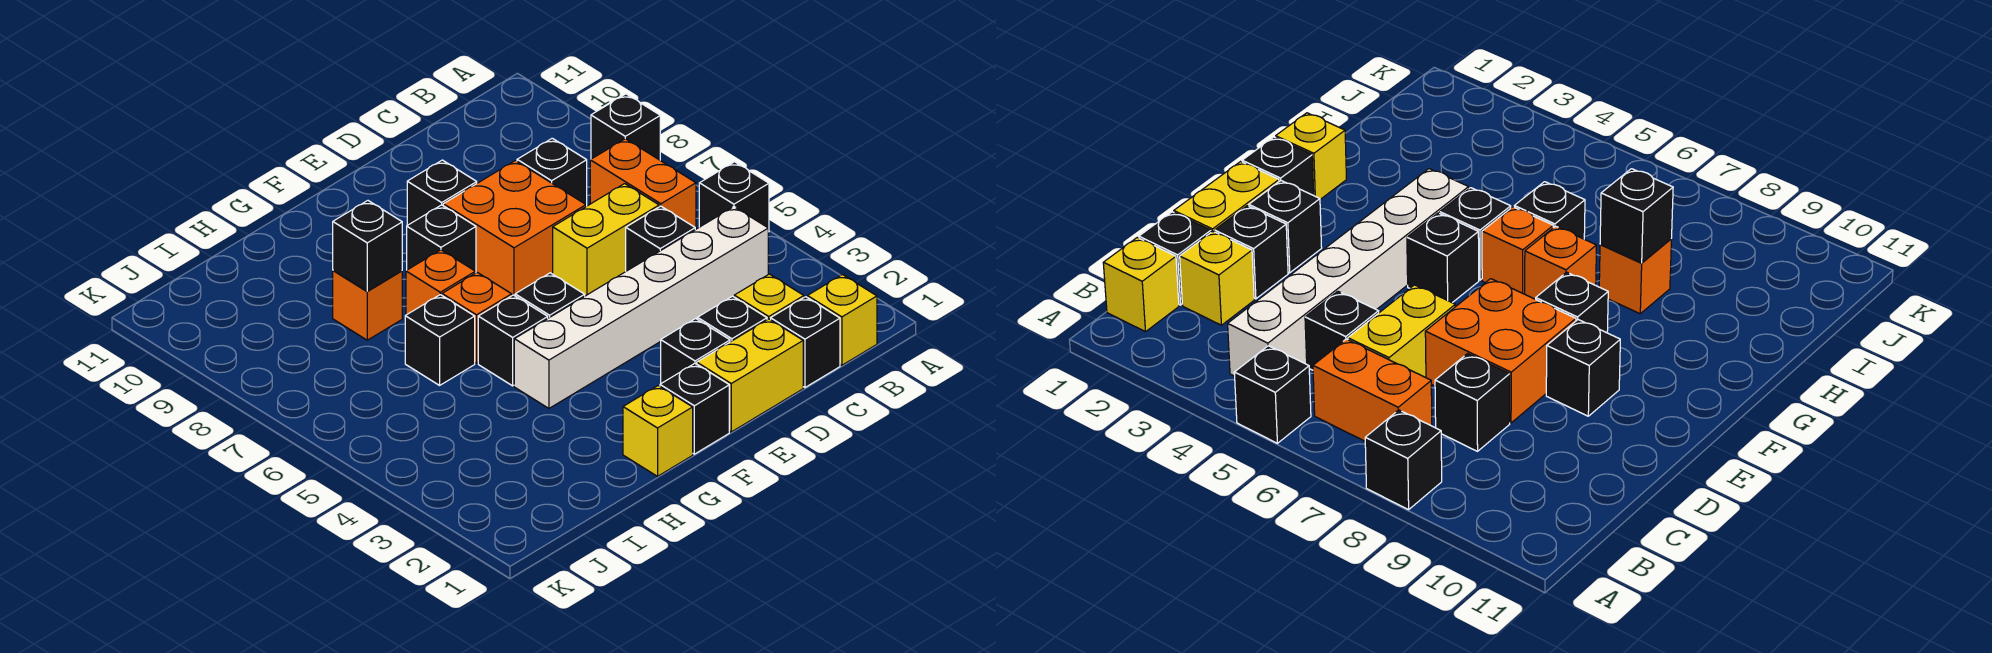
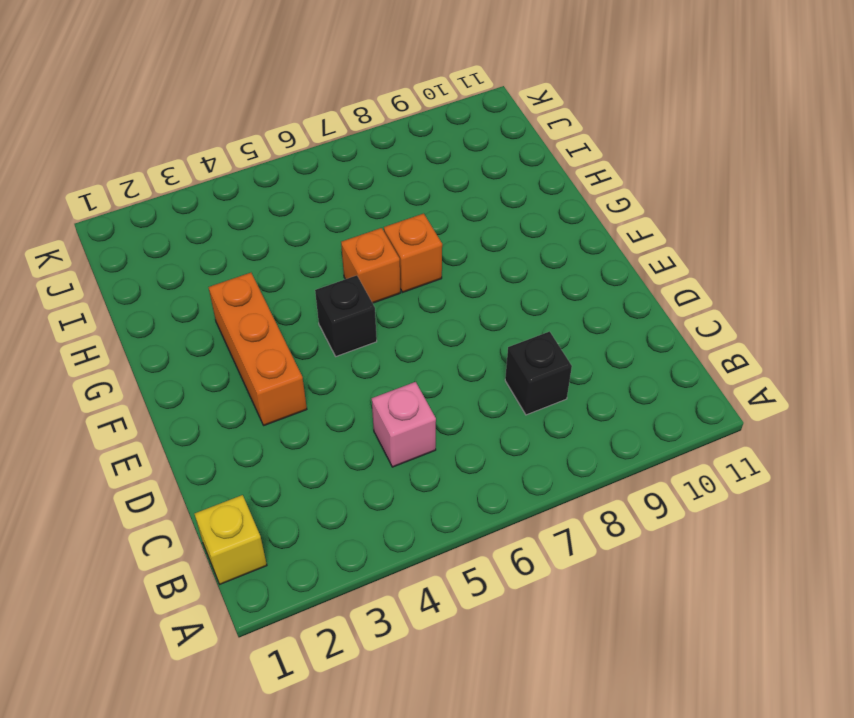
pink brick C5 level 1 -> black brick C5 level 1
orange brick E3:G3 level 1 -> none
none -> black brick A5 level 1
none -> black brick A8 level 1
none -> white brick B4:G4 level 1

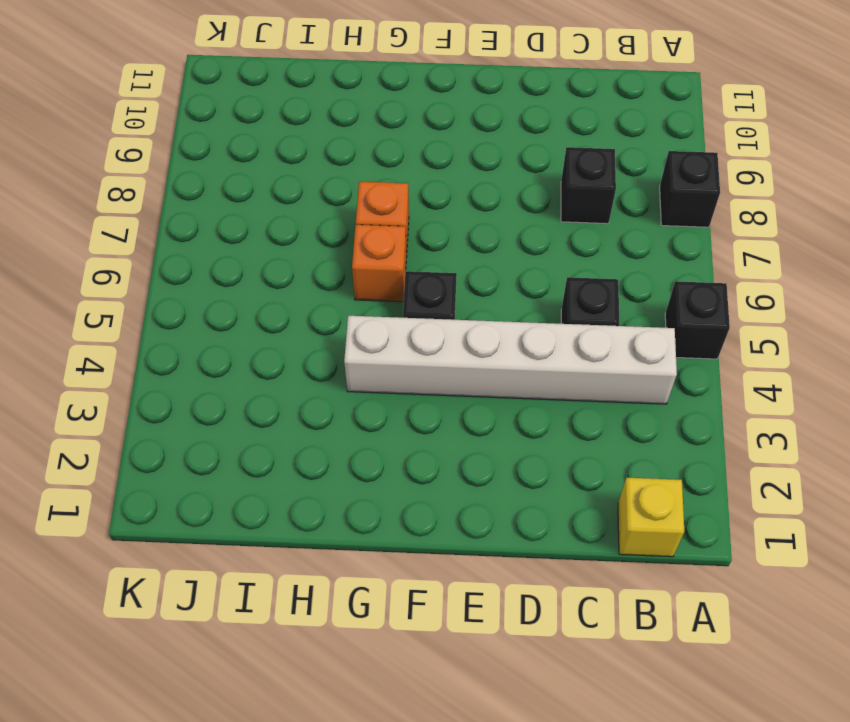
none -> orange brick B6:B7 level 1
none -> black brick C1 level 1
none -> yellow brick C2 level 1

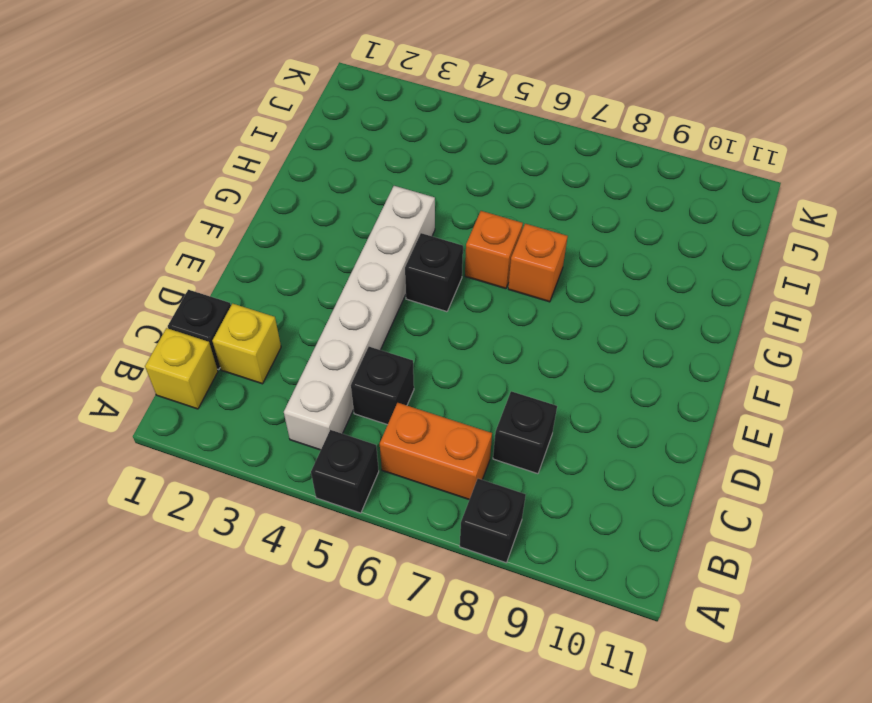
none -> yellow brick C6:D6 level 1
none -> yellow brick D1:E1 level 1
none -> black brick D2 level 1

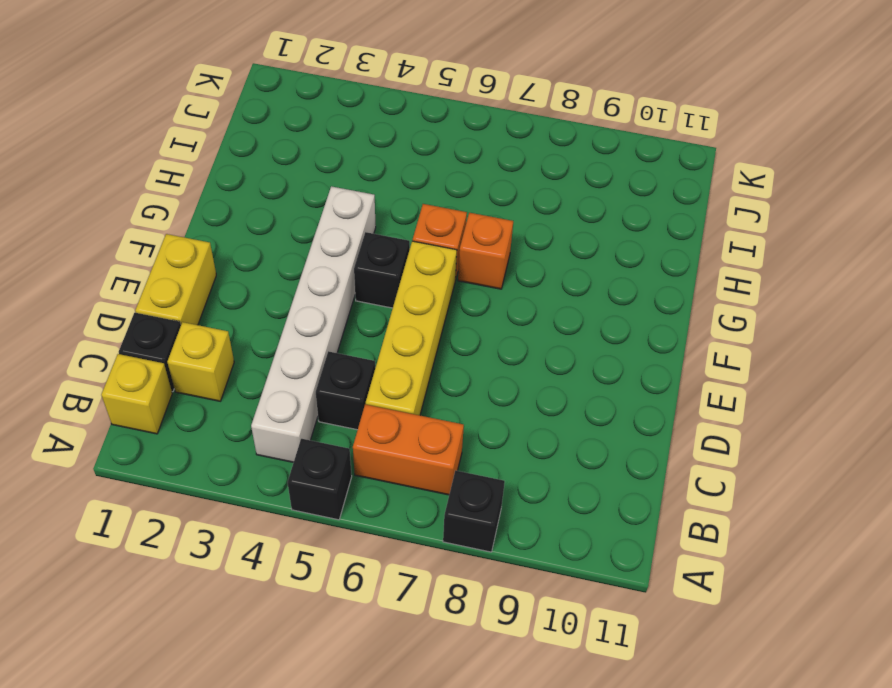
yellow brick C6:F6 level 1 -> yellow brick C6:D6 level 1
none -> black brick C8 level 1
none -> black brick D2 level 1
none -> orange brick D7:E8 level 1

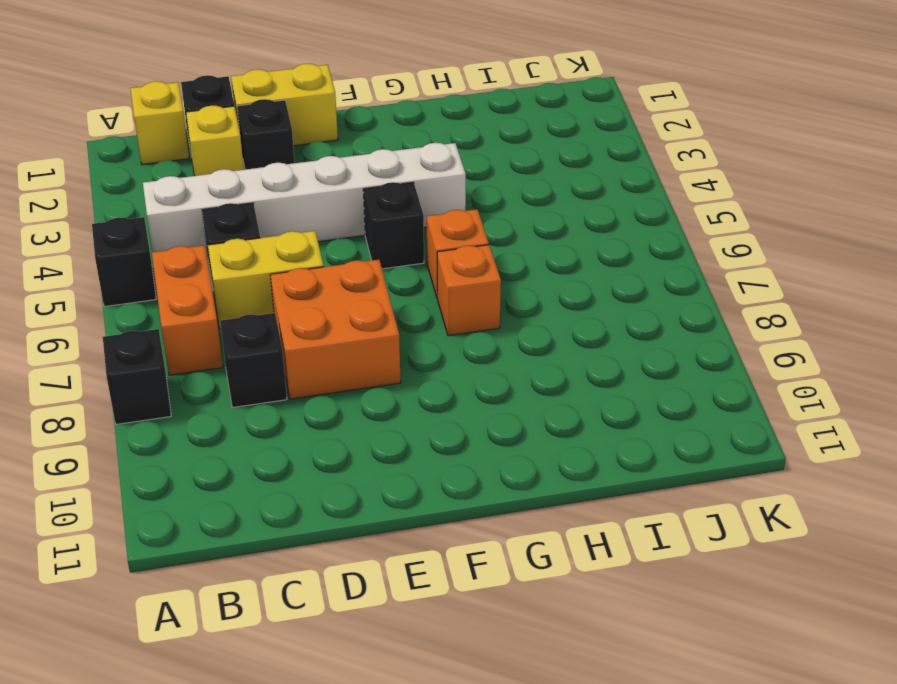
none -> black brick E2 level 1
none -> black brick E9 level 1
none -> black brick F1 level 1

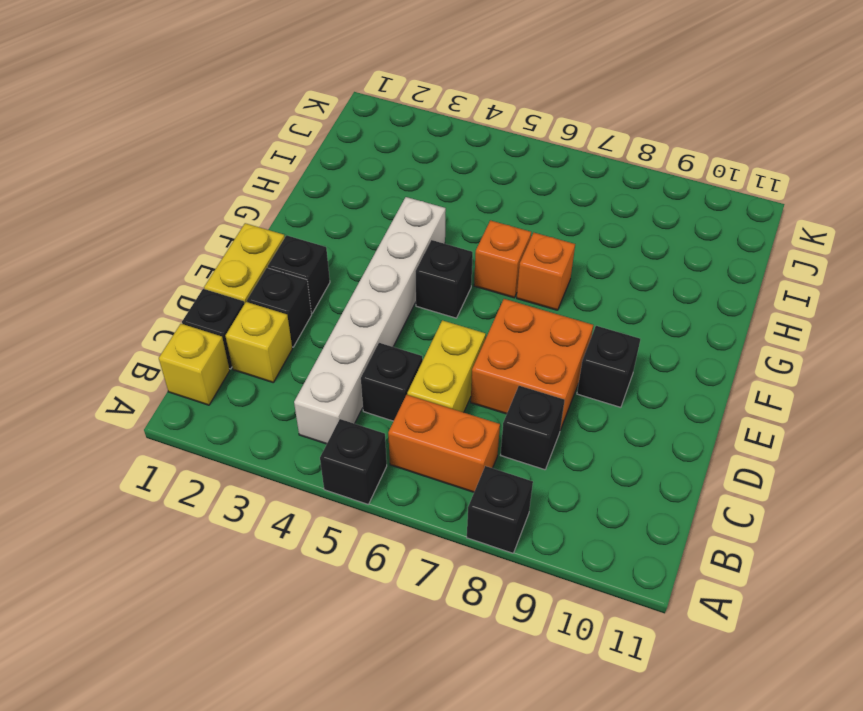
none -> black brick F1 level 1
none -> black brick F8 level 1
none -> yellow brick G1 level 1

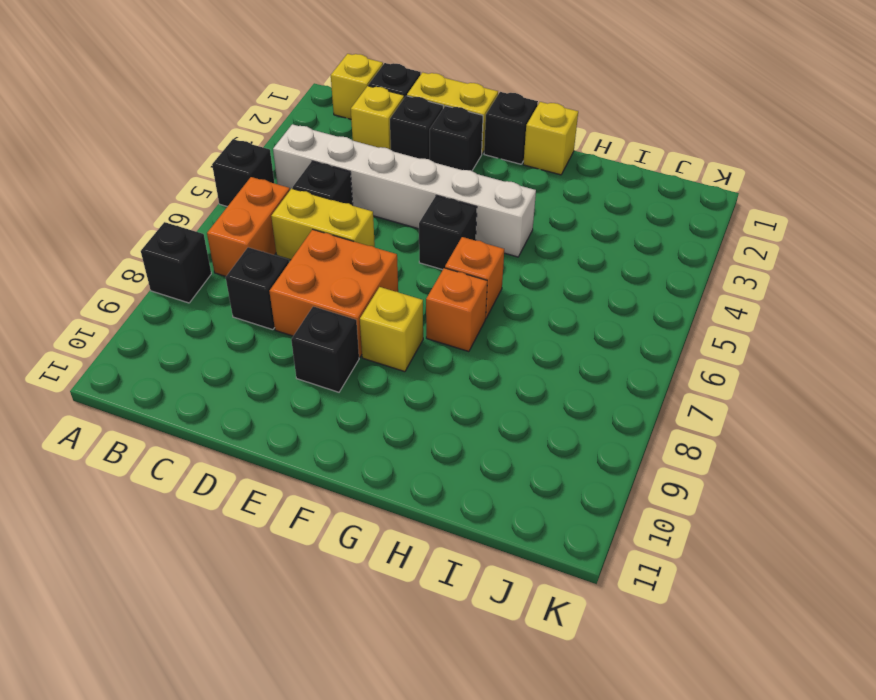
yellow brick F8 level 1 -> black brick F8 level 1
none -> black brick G5 level 1
none -> black brick H6 level 1
none -> orange brick H8 level 1

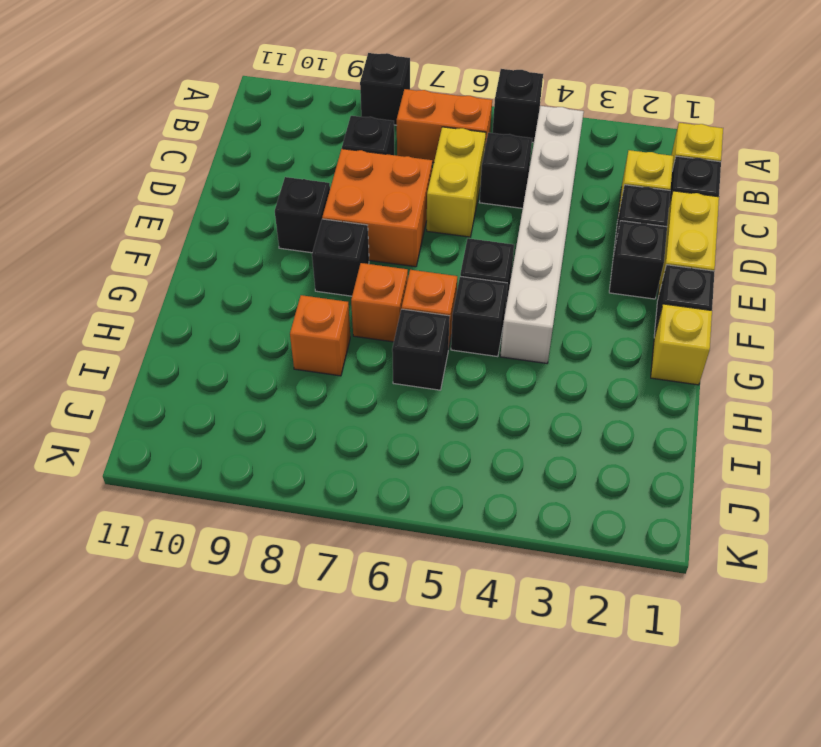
none -> black brick H8 level 2

